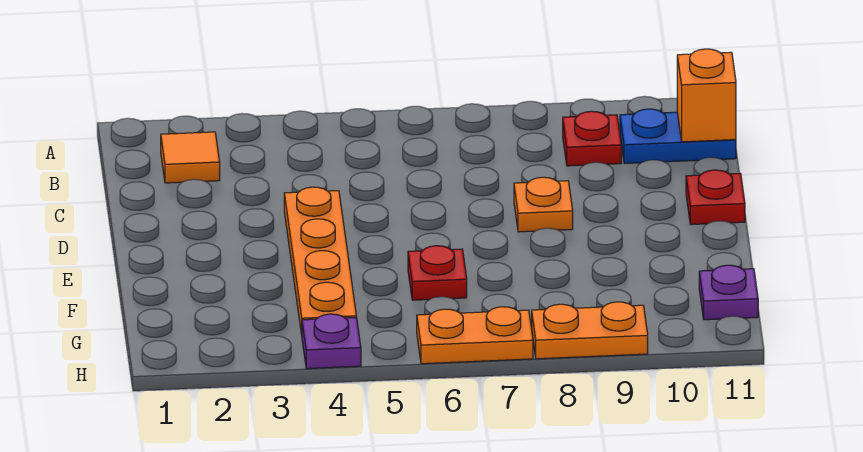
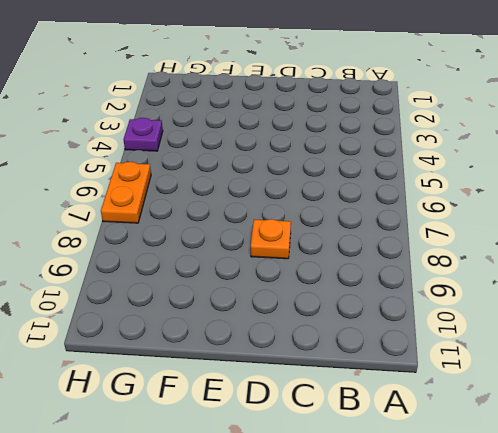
none -> orange tile B2 level 1
none -> red plate B9 level 1
none -> blue plate B10:B11 level 1

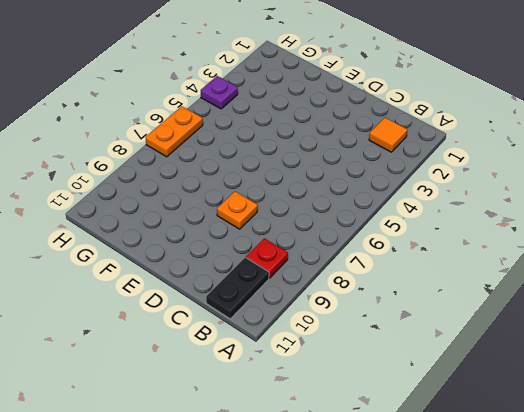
black plate B10:B11 level 1 -> blue plate B10:B11 level 1
none -> orange plate D4:G4 level 1
none -> red plate D11 level 1
none -> red plate F6 level 1

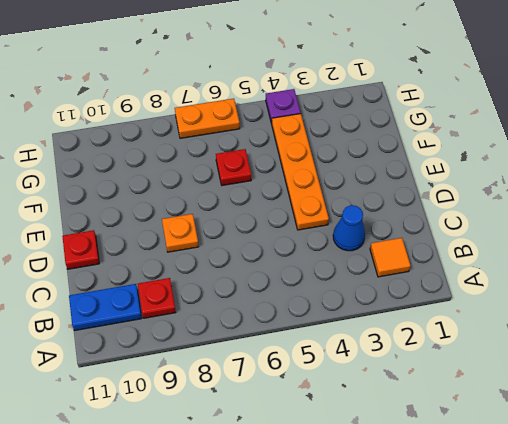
blue cone C3 level 1 -> none
none -> purple plate G11 level 1
none -> orange plate H8:H9 level 1
none -> orange brick B11 level 2

